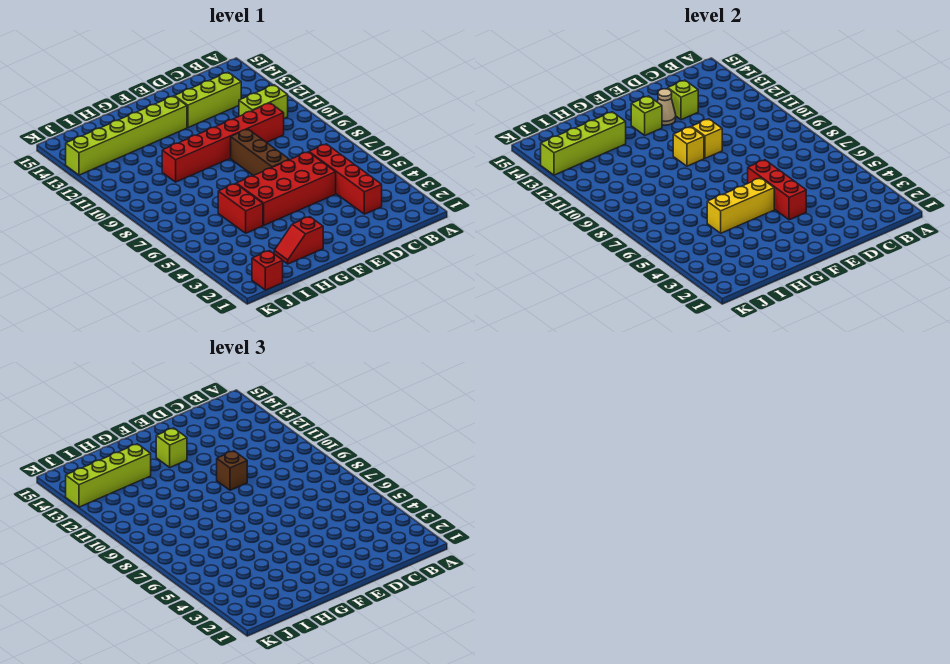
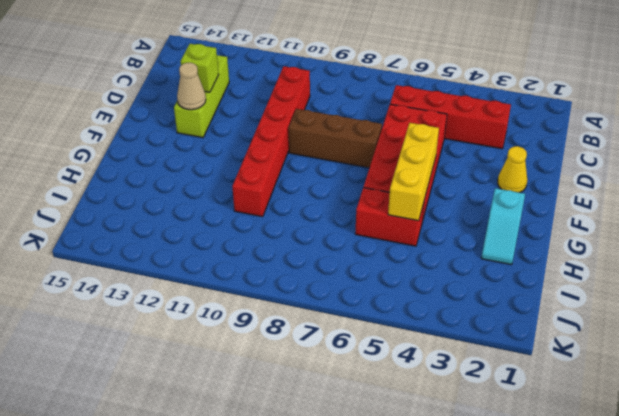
yellow cone E2 level 1 -> none
cyan slope G2:H2 level 1 top G -> red slope G2:H2 level 1 top G
none -> lime brick B11:C11 level 1
none -> lime brick F13:K13 level 1
none -> red brick J1 level 1

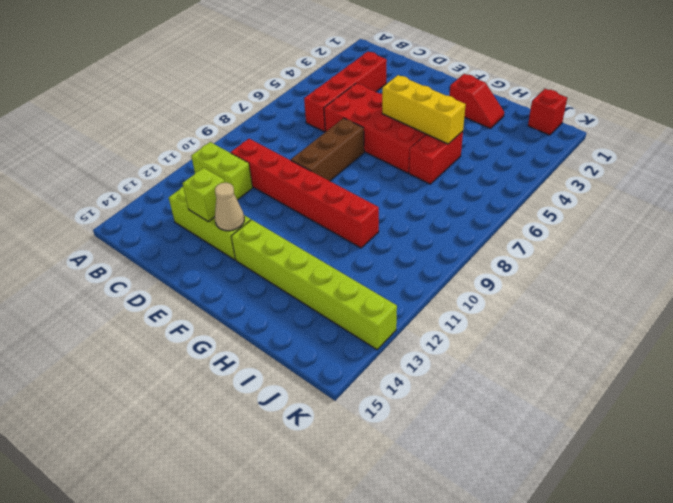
none -> red brick E4:E6 level 2
none -> yellow brick E10 level 2
none -> yellow brick F10 level 2

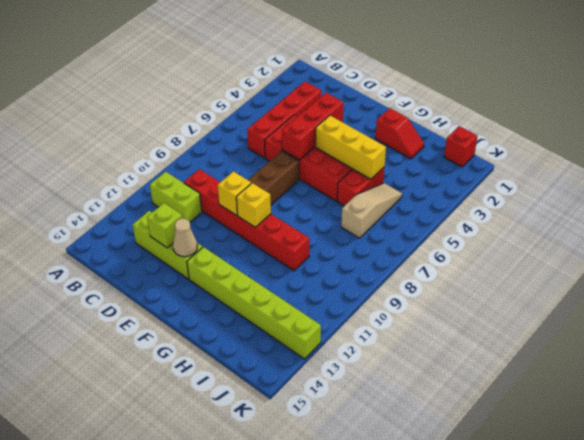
tan slope I5:I7 level 1 top 7 -> none
none -> lime brick F13 level 2
none -> lime brick H13:K13 level 2
none -> brown brick E10 level 3

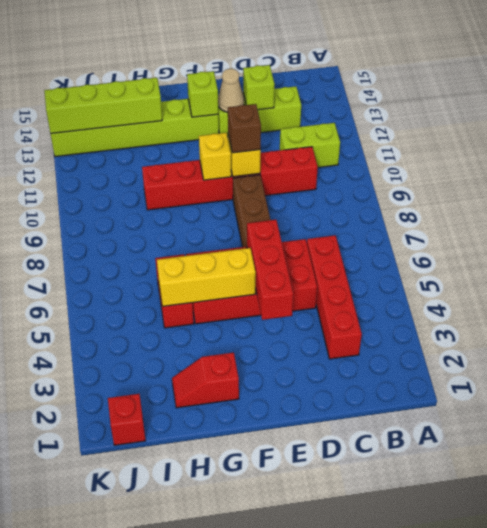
none -> lime brick F13 level 3
none -> lime brick H13:K13 level 3

